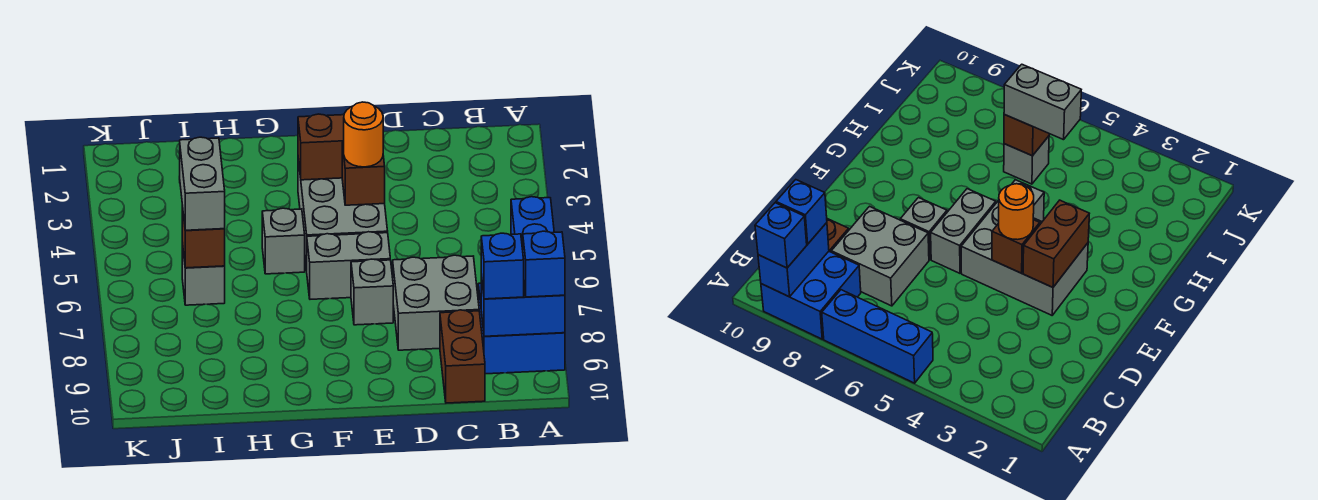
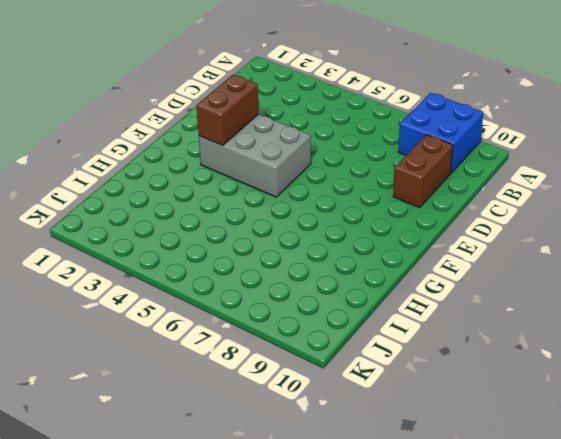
brown brick C9:D9 level 1 -> brown brick C9:C10 level 1
none -> blue brick A5:A7 level 1
none -> grey brick C7:D8 level 1
none -> grey brick E6:F6 level 1

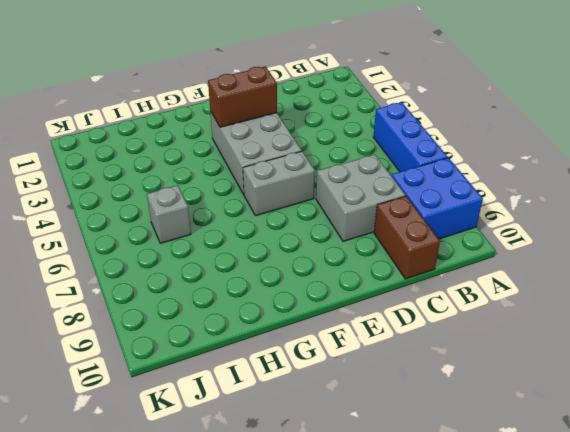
none -> grey brick E7 level 1
none -> grey brick G5 level 1
none -> blue brick A9:B9 level 2

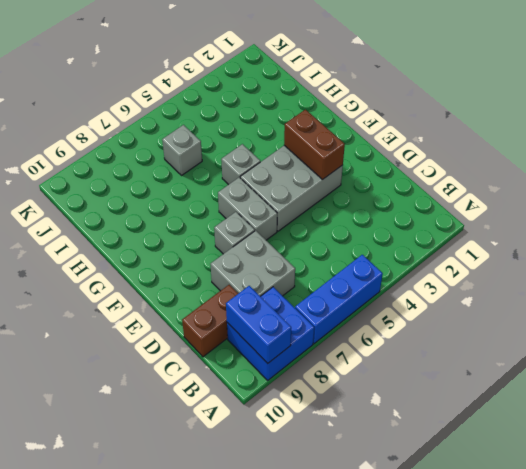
none -> brown brick E4 level 2
none -> brown brick I6 level 2
none -> blue brick A9 level 3

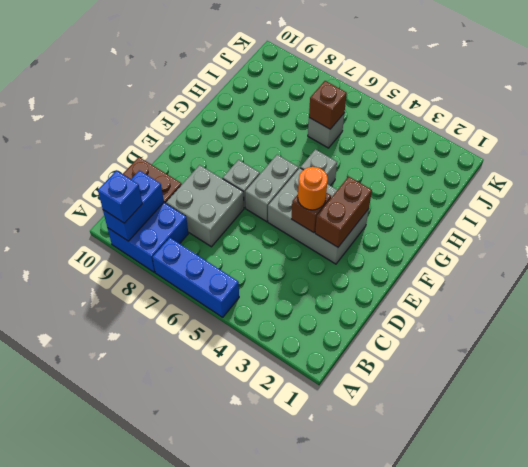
none -> blue brick B9 level 3
none -> grey brick I5:I6 level 3

